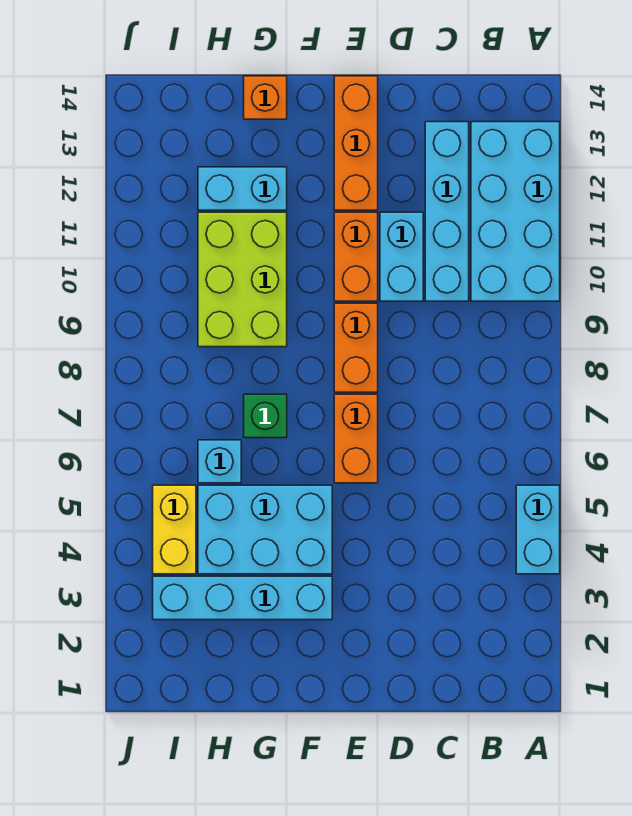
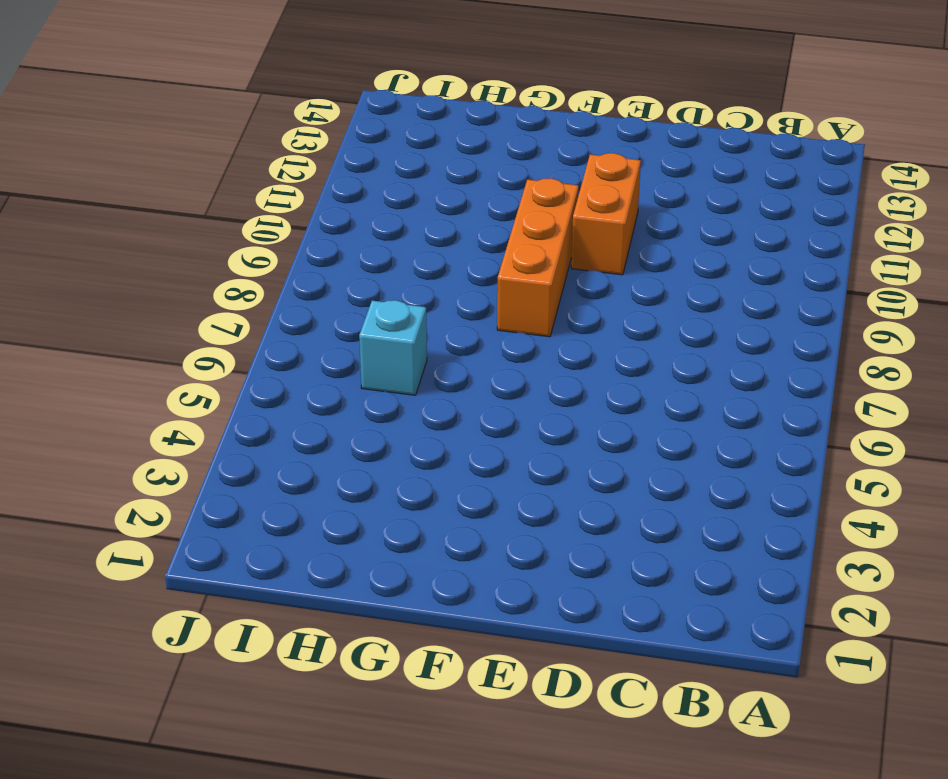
orange brick F8:F10 level 1 -> orange brick E12:E14 level 1
none -> cyan brick A4:A5 level 1
none -> cyan brick A10:B13 level 1
none -> cyan brick C10:C13 level 1

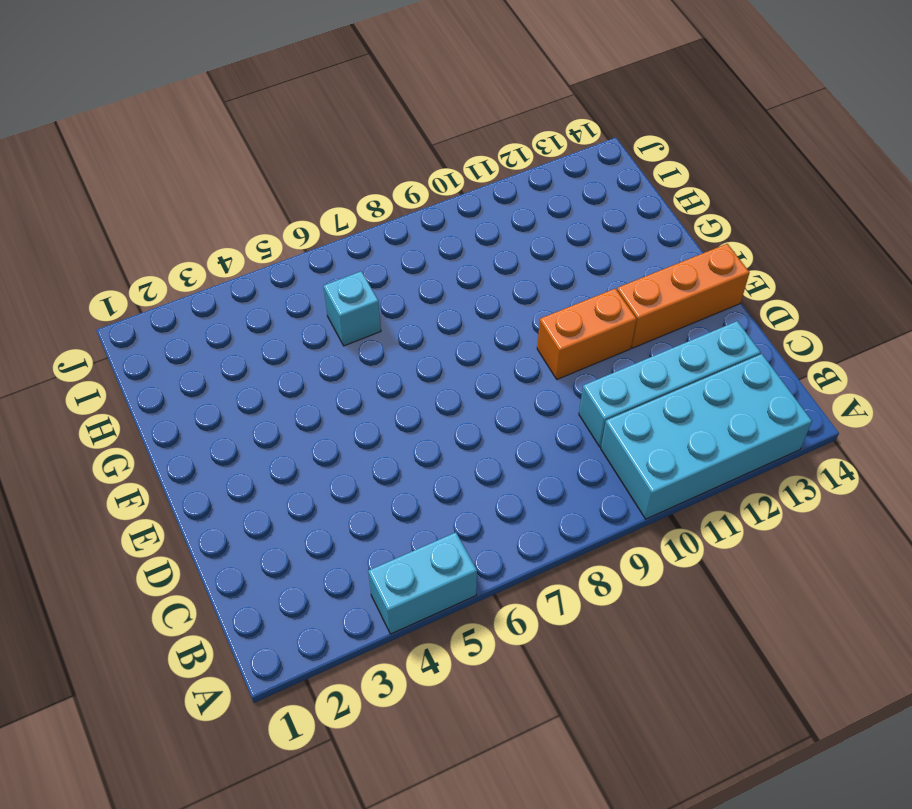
none -> cyan brick D10:D11 level 1
none -> orange brick E6:E7 level 1
none -> orange brick E8:E9 level 1

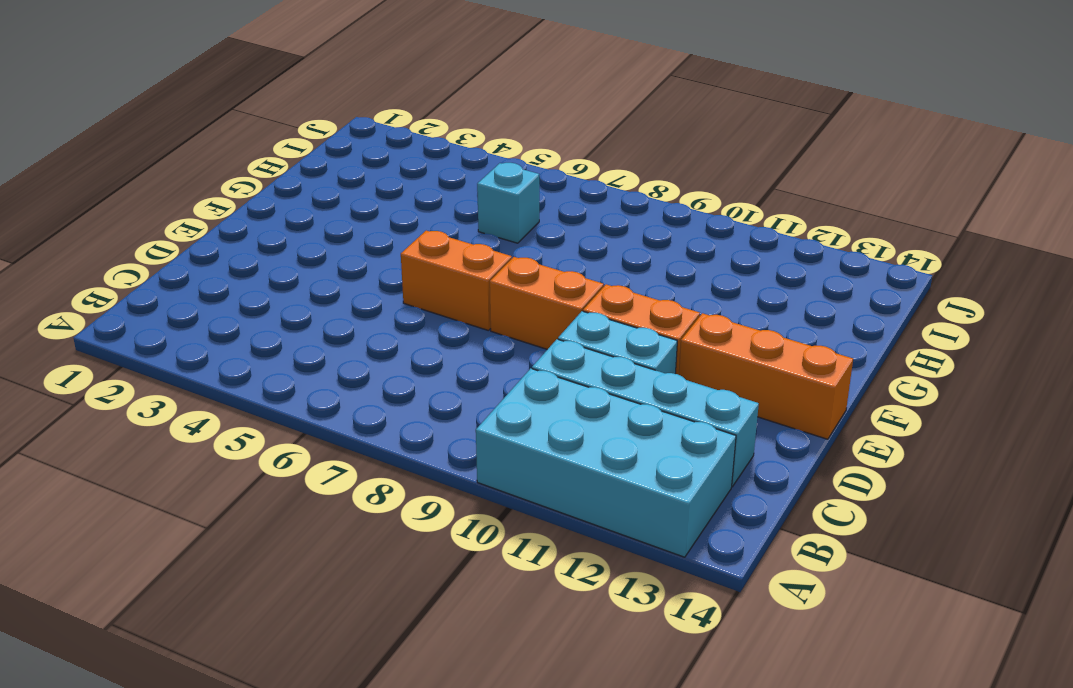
none -> cyan brick A4:A5 level 1
none -> cyan brick F3:I3 level 1
none -> cyan brick F4:H5 level 1

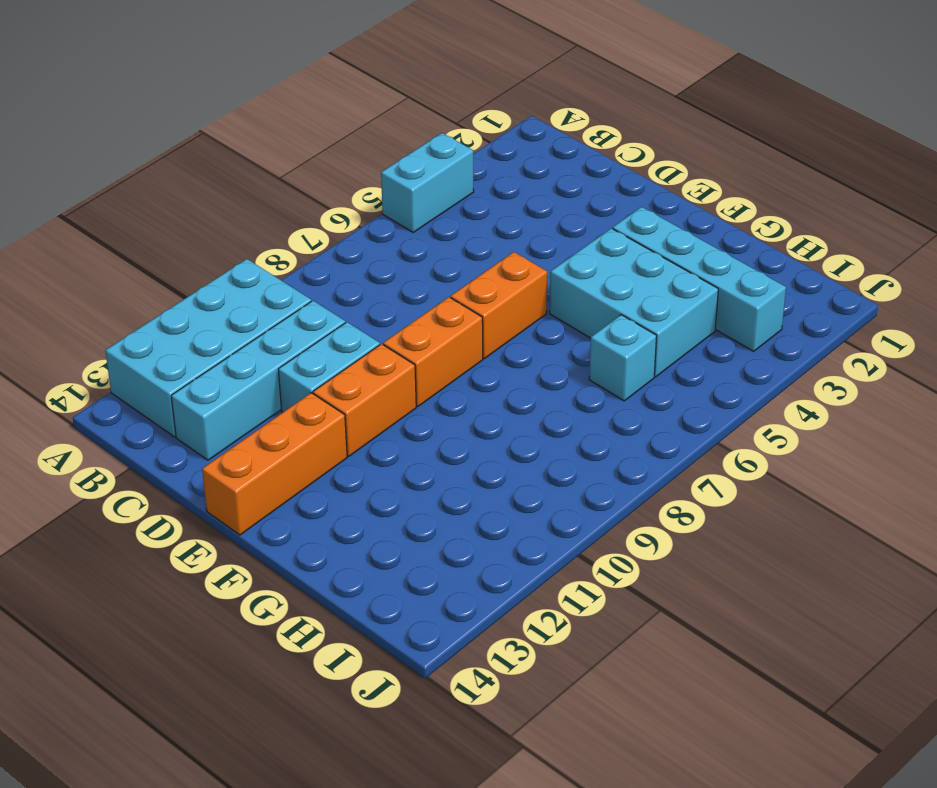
none -> green brick G7 level 1
none -> lime brick G9:H11 level 1
none -> cyan brick G12:H12 level 1

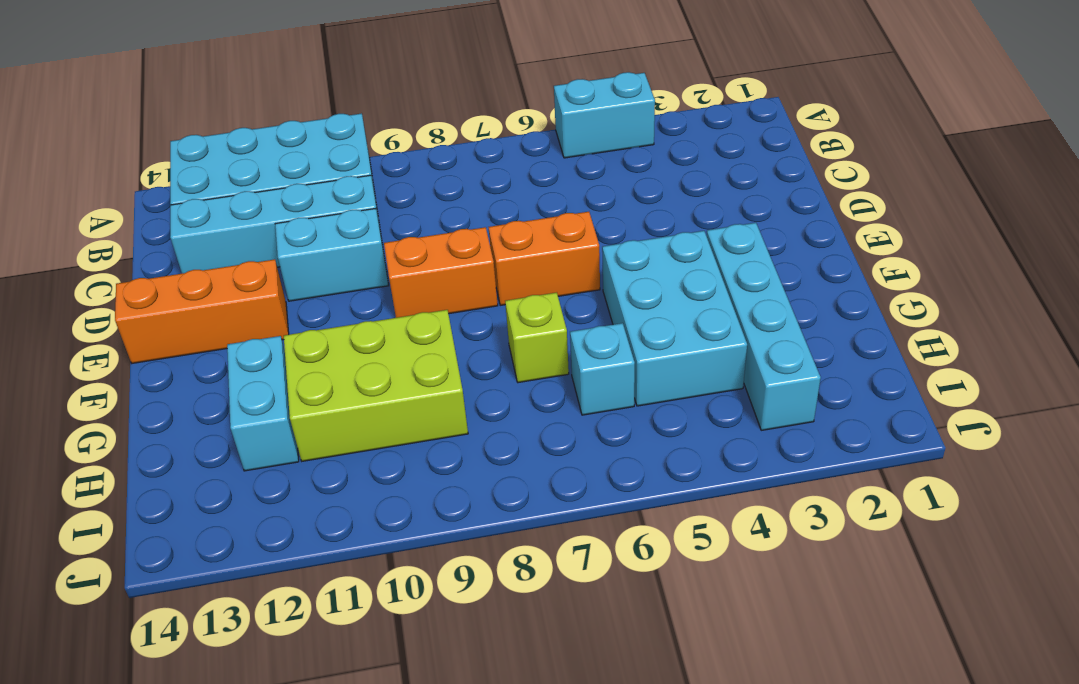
lime brick G7 level 1 -> green brick G7 level 1
none -> orange brick E10:E11 level 1
none -> orange brick G14 level 1
none -> yellow brick I4:I5 level 1

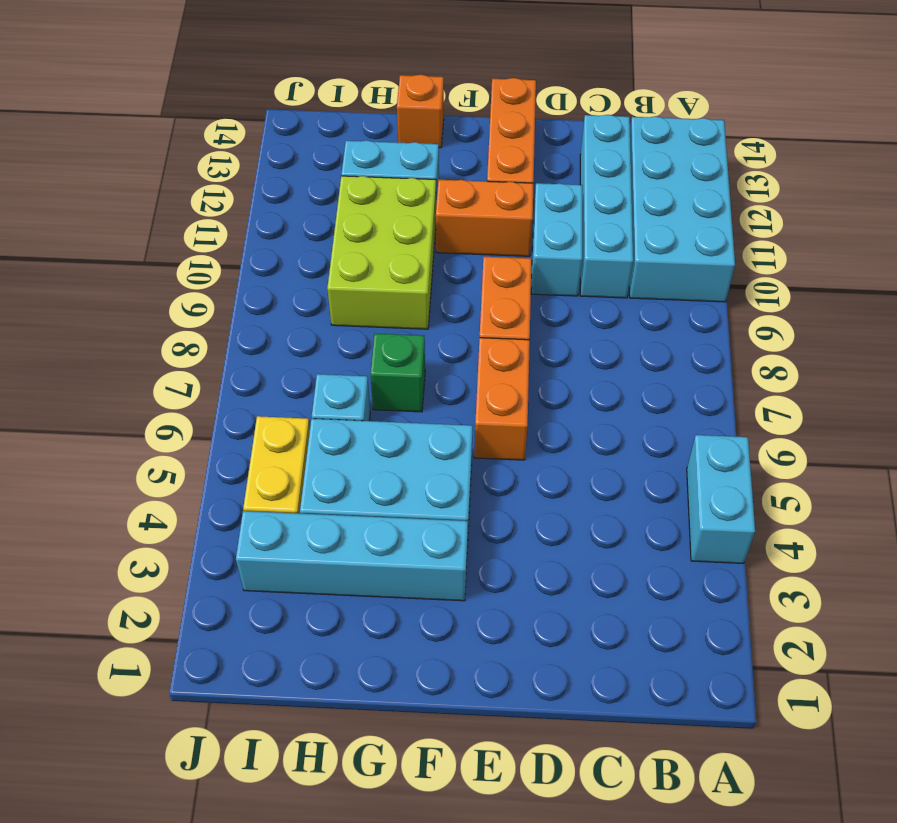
orange brick E11:F11 level 1 -> orange brick E10:E11 level 1

